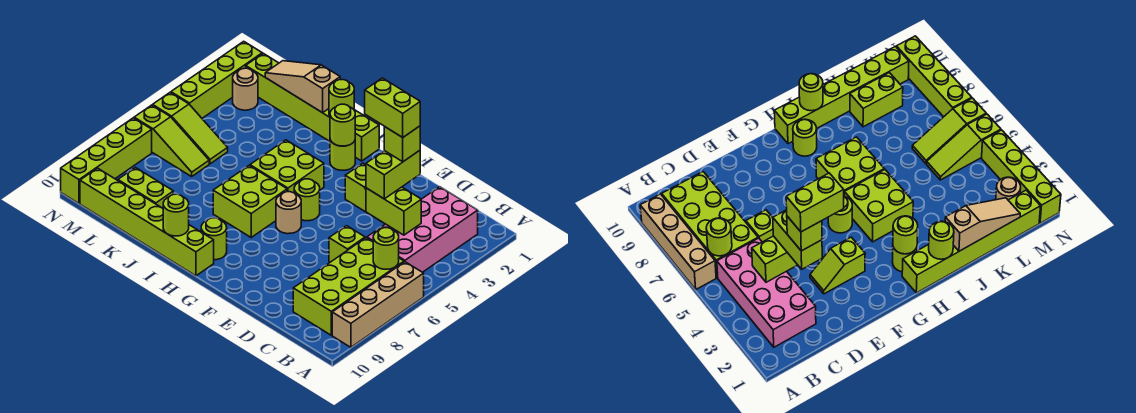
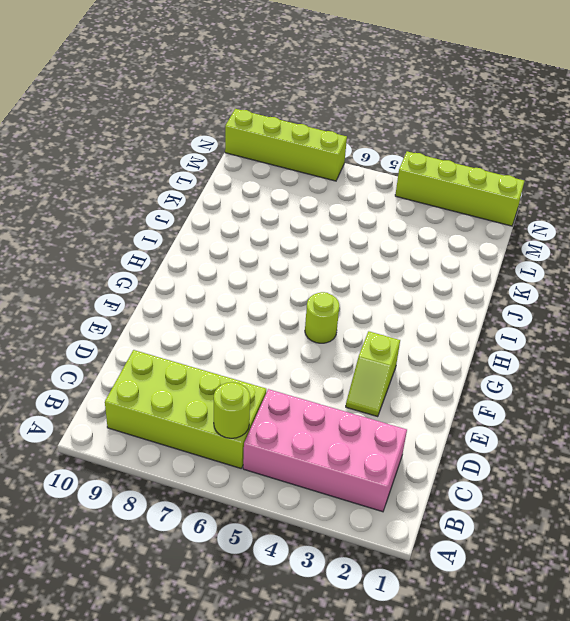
none -> tan brick A6:A9 level 1
none -> lime brick D6 level 1
none -> tan round brick G6 level 1

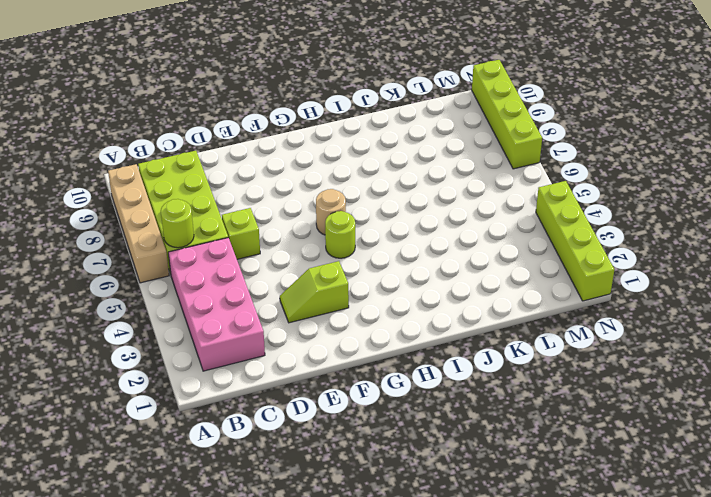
none -> lime brick H1:M1 level 1
none -> lime round brick H2 level 1
none -> lime brick H4:I5 level 1

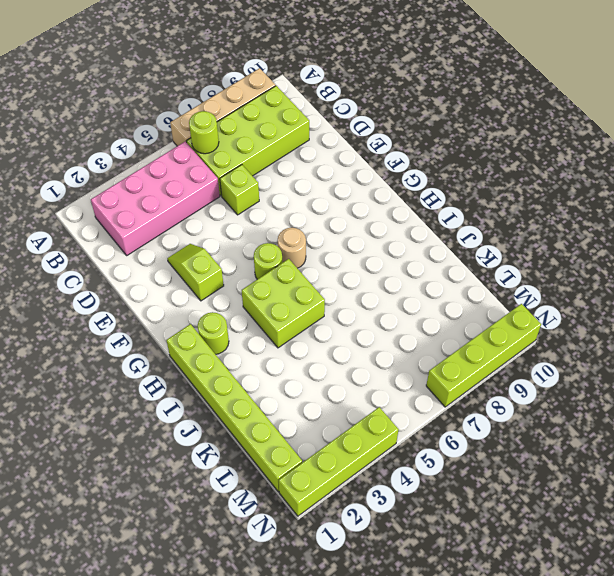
none -> lime brick H6:I7 level 1
none -> lime round brick H9 level 1
none -> lime brick H10:M10 level 1

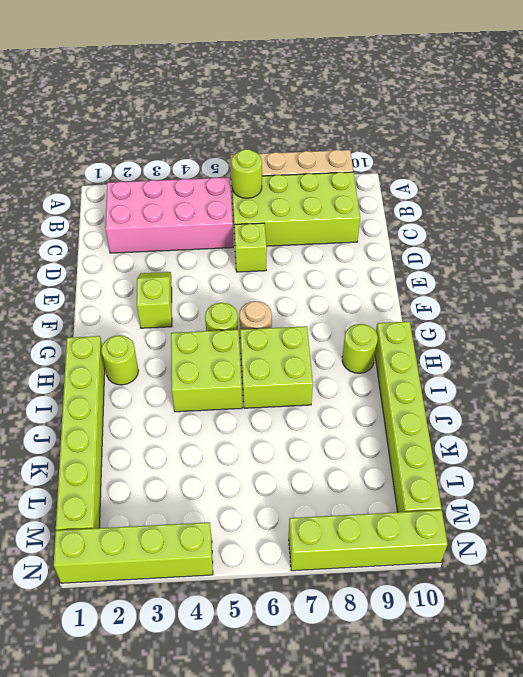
none -> lime brick K9:L9 level 1
none -> lime slope L5:N5 level 1 top N
none -> lime slope L6:N6 level 1 top N

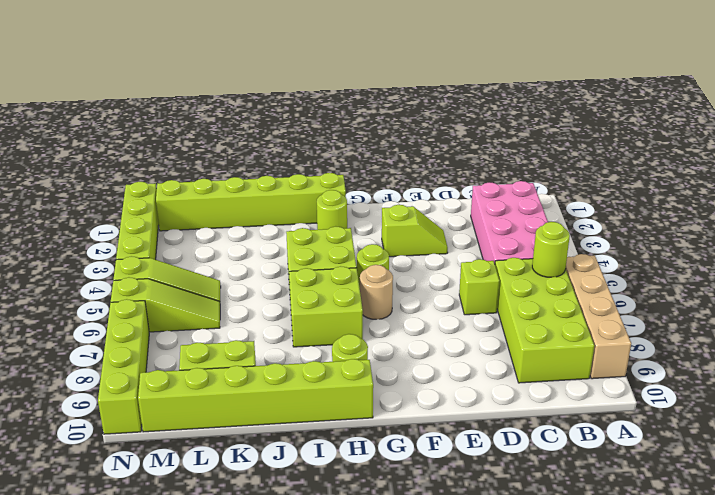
none -> tan round brick M2 level 1
none -> lime brick C4:D4 level 2
none -> lime round brick H2 level 2

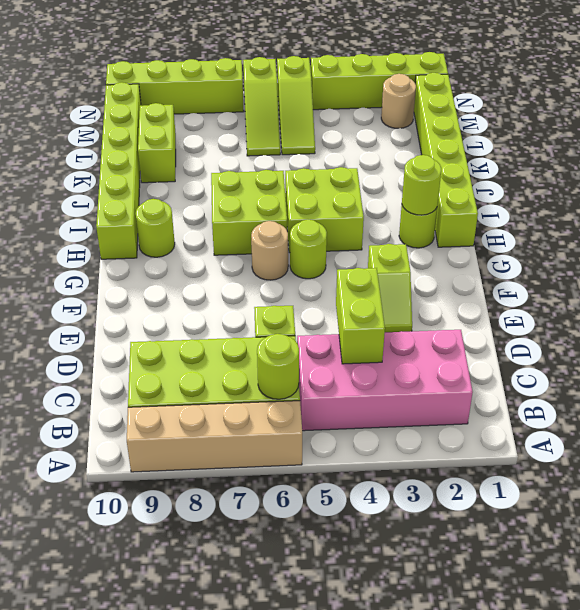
none -> lime round brick I1 level 2
none -> lime round brick I10 level 2
none -> tan slope J1:L1 level 2 top J

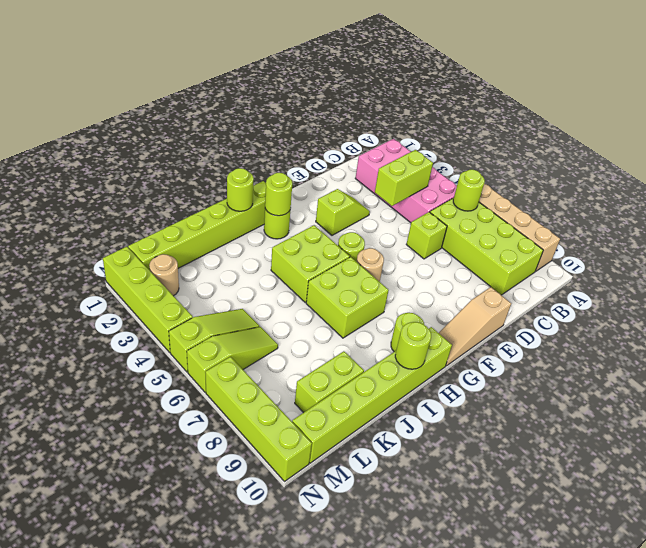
tan slope E10:G10 level 1 top E -> tan slope J1:L1 level 2 top J
none -> lime brick D3:D4 level 3
none -> lime brick D3 level 4
none -> lime brick D3:E3 level 5

